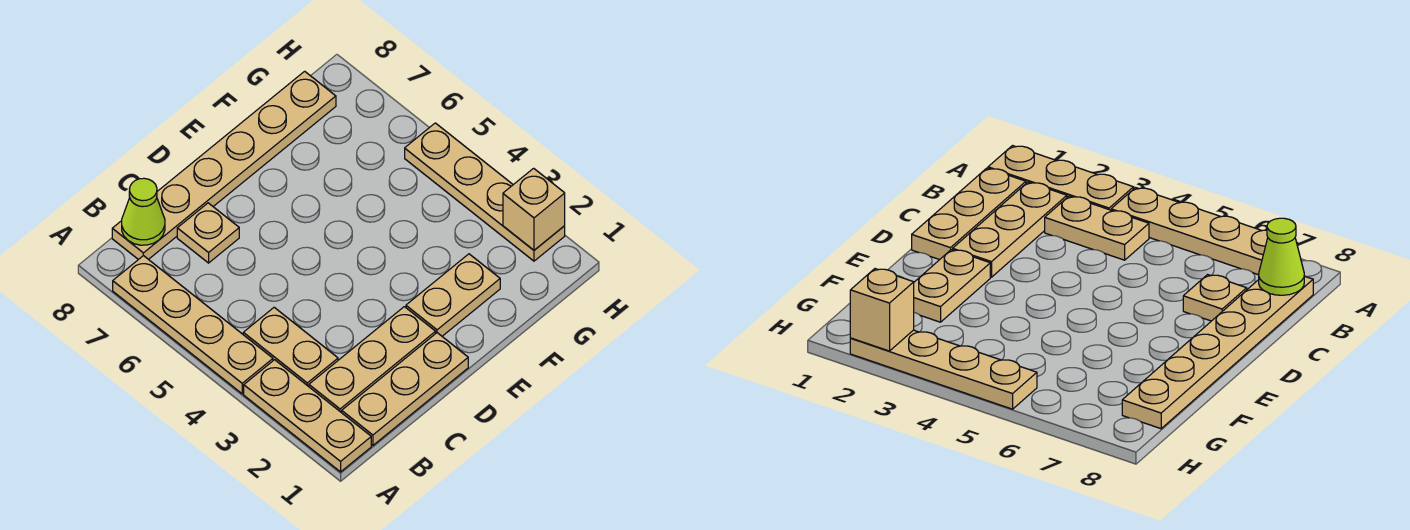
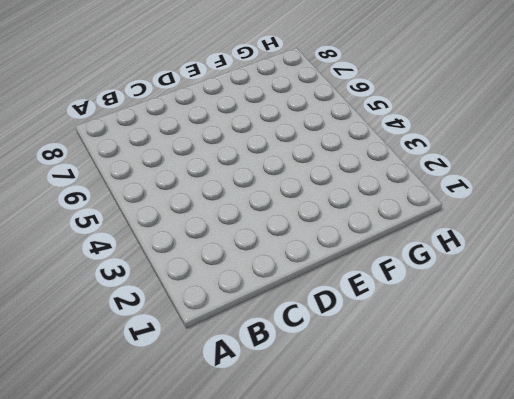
none -> tan plate A1:A3 level 1
none -> tan plate A4:A7 level 1

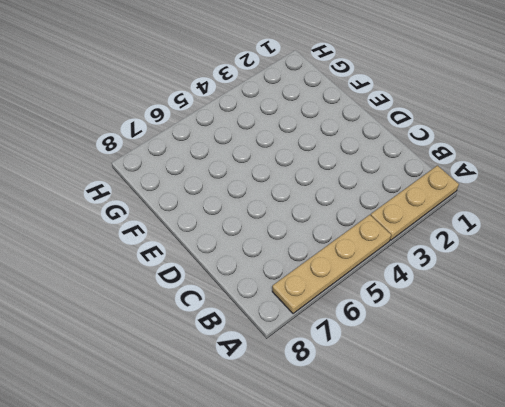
none -> tan plate B1:D1 level 1
none -> tan plate B2:D2 level 1

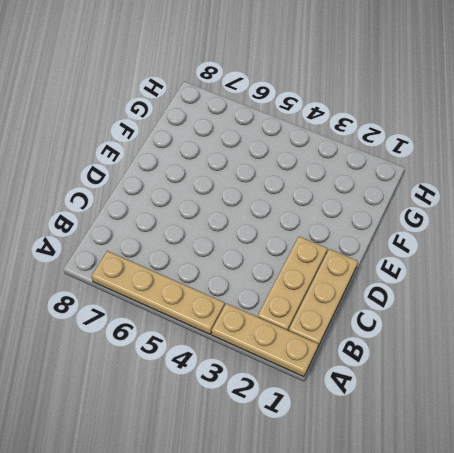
none -> tan plate B3:B4 level 1
none -> tan plate B8:G8 level 1

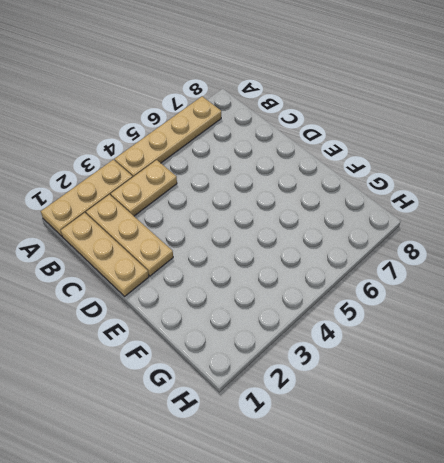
none -> tan plate B8:G8 level 1
none -> tan plate C7 level 1

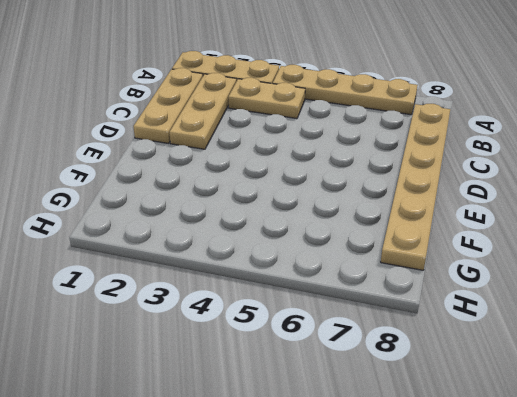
none -> tan plate C7 level 1
none -> tan plate E2:F2 level 1

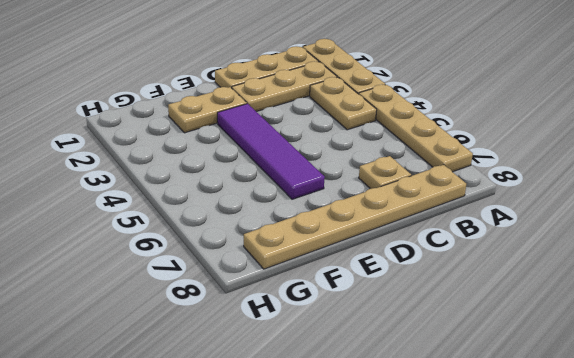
purple tile E3:E6 level 1 -> none
none -> tan plate H2:H5 level 1
none -> lime cone B8 level 2

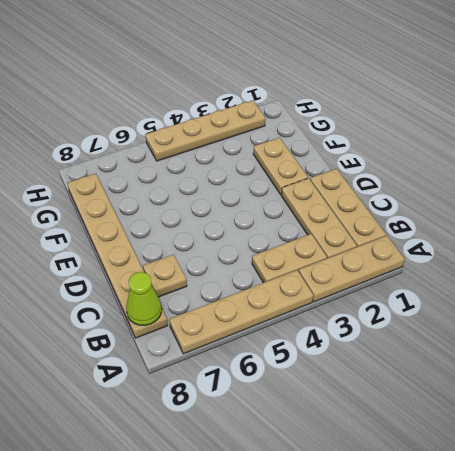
none -> tan brick H2 level 2

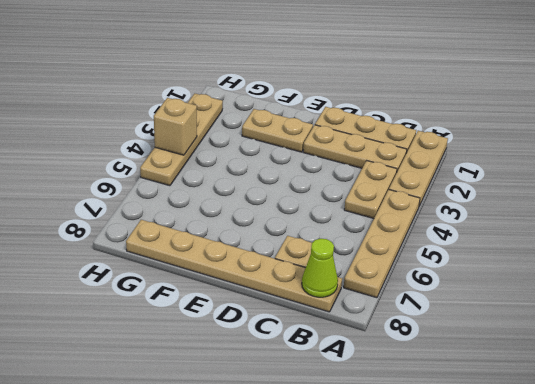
tan brick H4 level 2 -> tan brick H2 level 2

